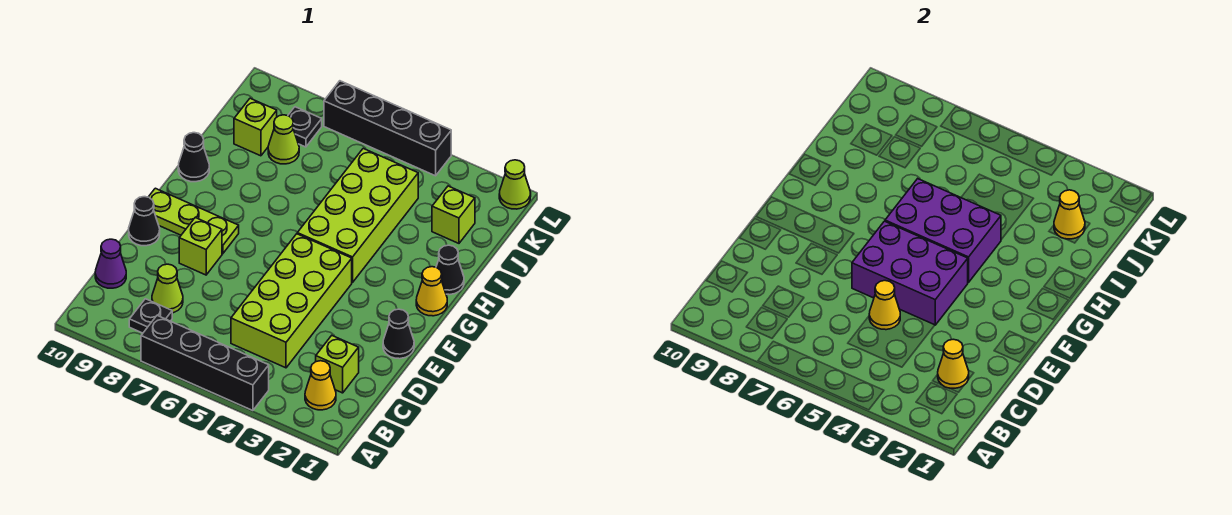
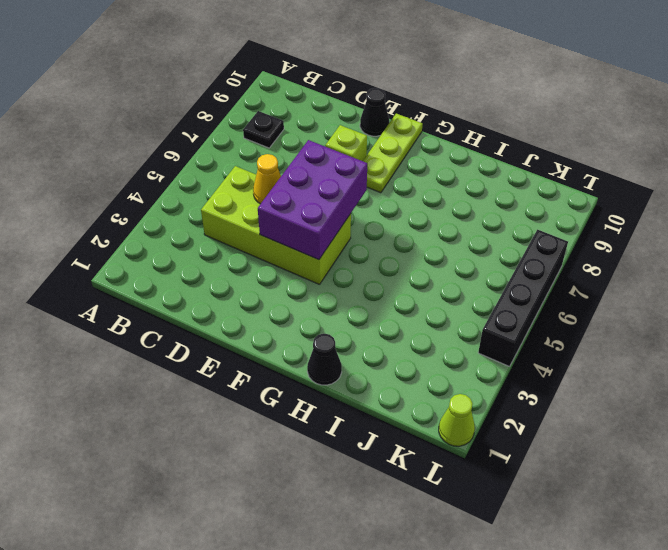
none -> black brick A4:A7 level 1
none -> yellow cone B2 level 1
none -> lime brick C2 level 1

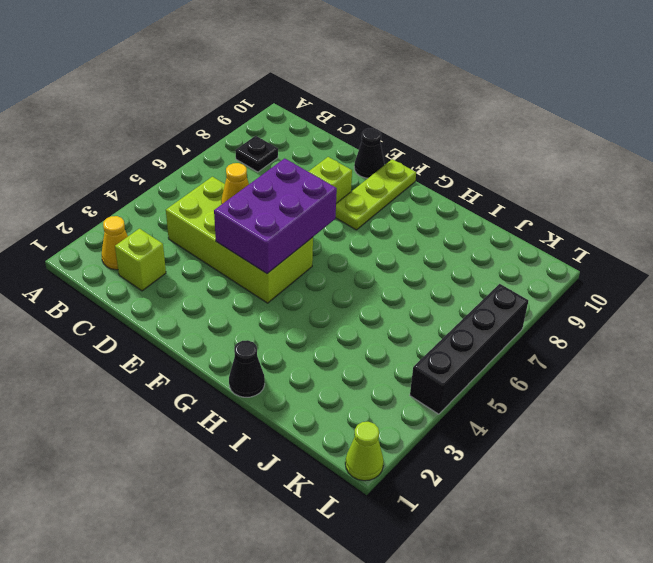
none -> black brick A4:A7 level 1
none -> lime cone C8 level 1
none -> purple cone C10 level 1

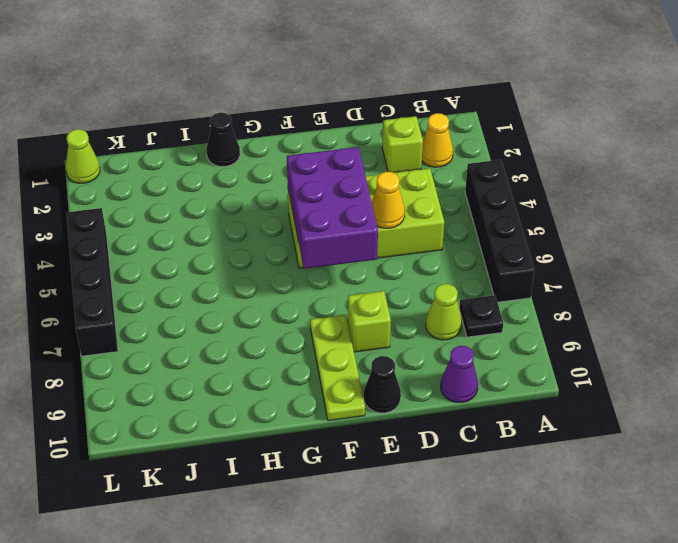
none -> black cone E1 level 1
none -> yellow cone G1 level 1
none -> lime brick G4:J5 level 1

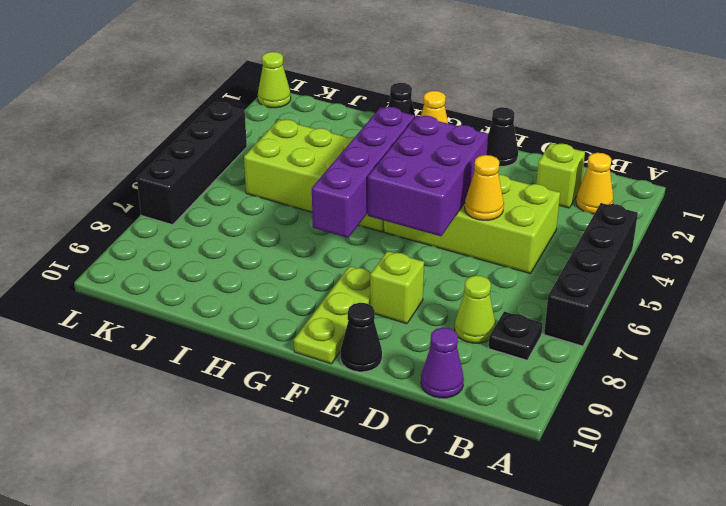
purple brick G4:G7 level 2 -> purple brick G4:H6 level 2
none -> black cone H10 level 1
none -> lime brick J2 level 1
none -> lime cone J8 level 1

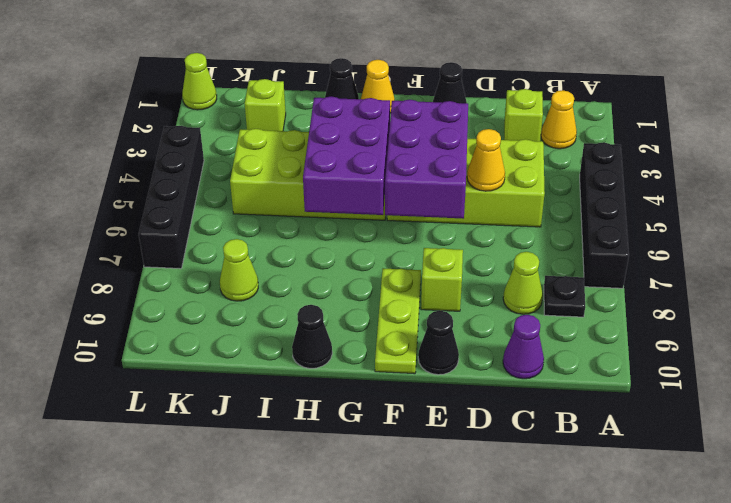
none -> lime brick J9 level 1
none -> black plate K8 level 1
none -> yellow cone C2 level 2

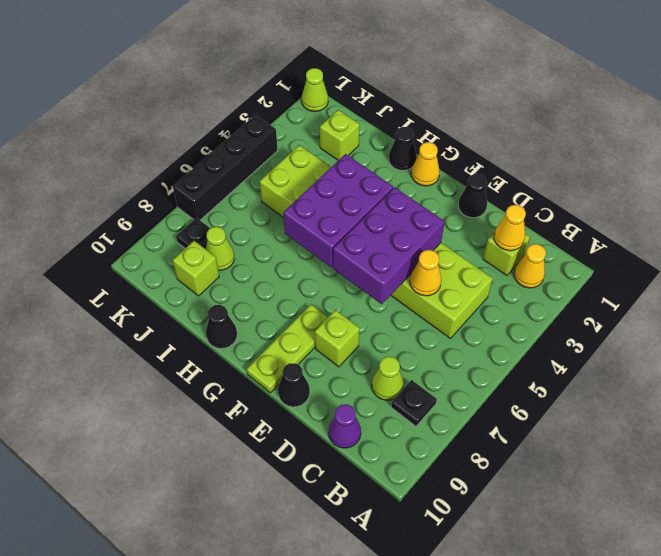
none -> black brick A4:A7 level 1
none -> yellow cone J2 level 2

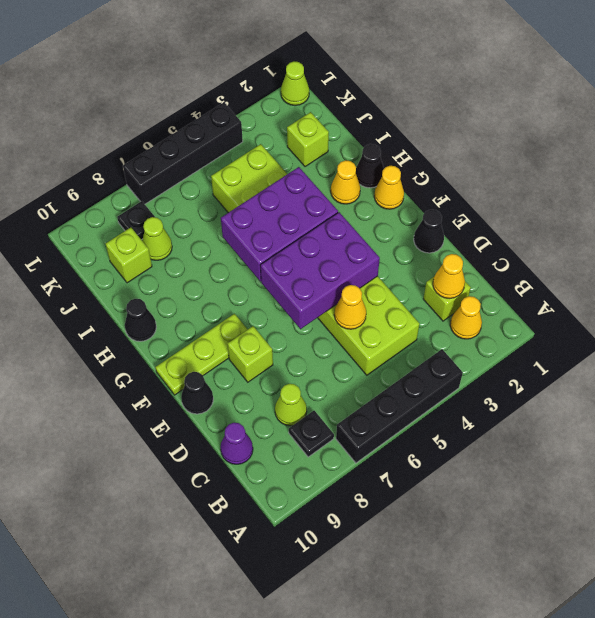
yellow cone H2 level 1 -> yellow cone J2 level 2

